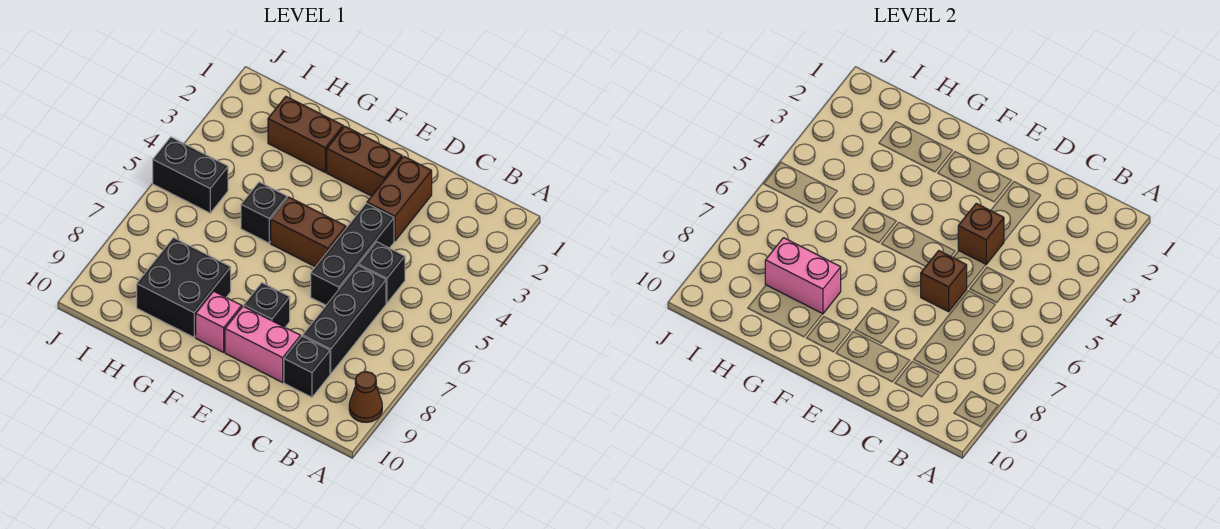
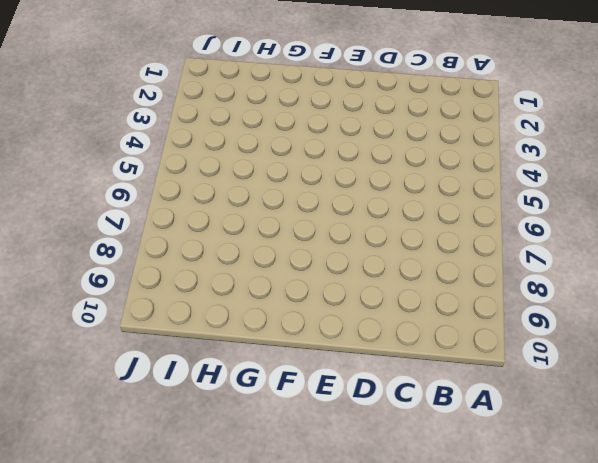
none -> brown cone A9 level 1
none -> black brick C5 level 1
none -> black brick C6:C8 level 1

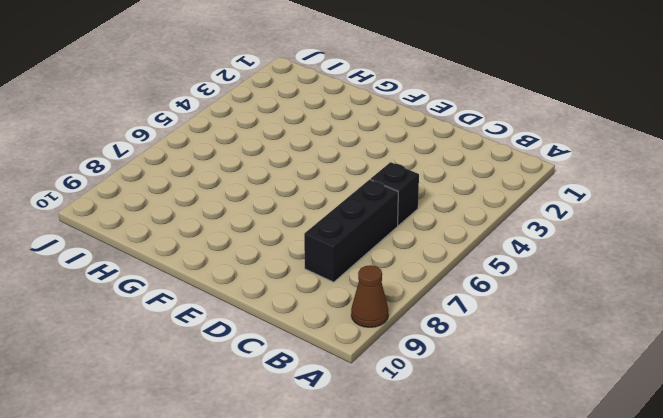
none -> black brick C9 level 1
none -> brown brick D2:D3 level 1
none -> black brick D4:D6 level 1

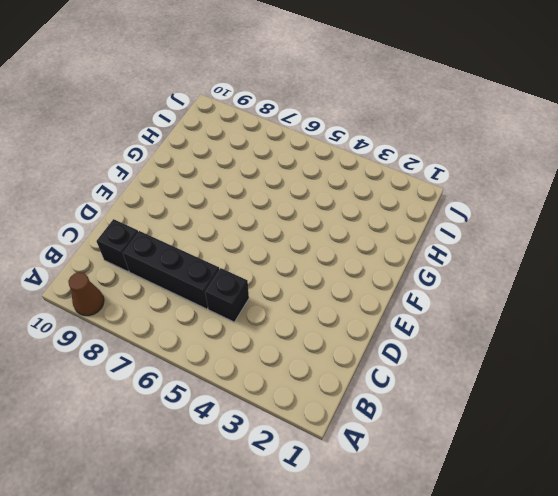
none -> brown brick D2:D3 level 1
none -> black brick D4:D6 level 1
none -> pink brick D9:E9 level 1

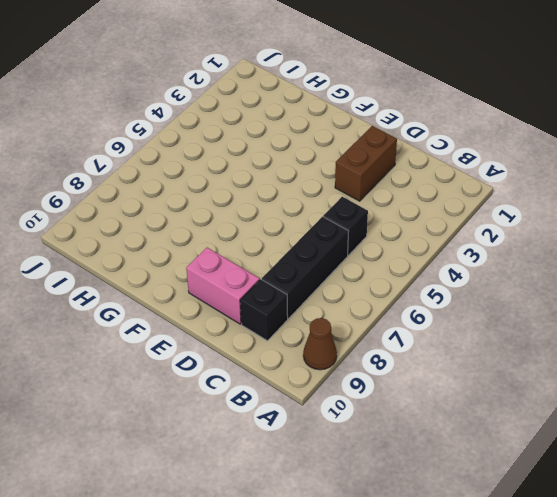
none -> black brick D4:D6 level 1
none -> brown brick E2:F2 level 1
none -> brown brick E5:F5 level 1

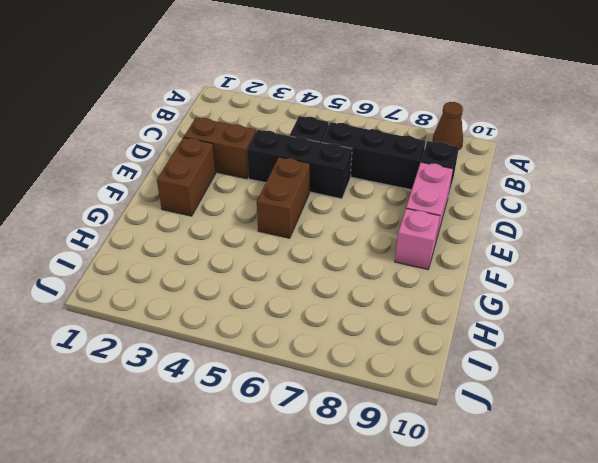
none -> black brick E8 level 1
none -> brown brick G2:H2 level 1
none -> black brick G5 level 1

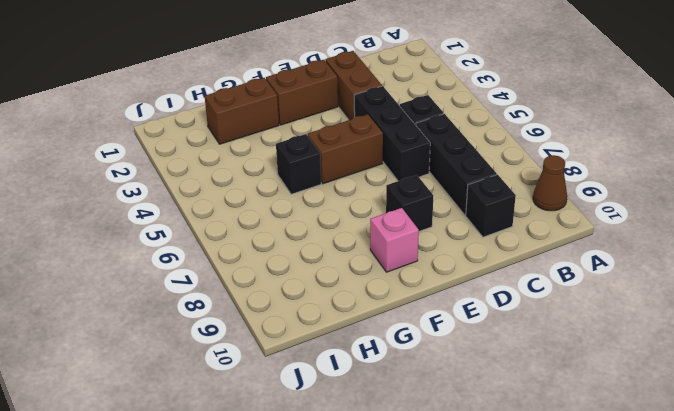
none -> pink brick D9:E9 level 1
none -> black brick G8:H9 level 1
none -> black brick I5:J5 level 1

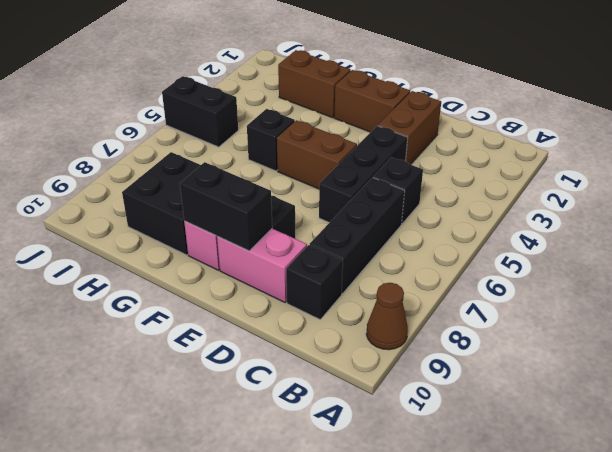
black brick E9:F9 level 2 -> none
none -> brown brick D4 level 2
none -> brown brick D6 level 2
none -> pink brick G8:H8 level 2

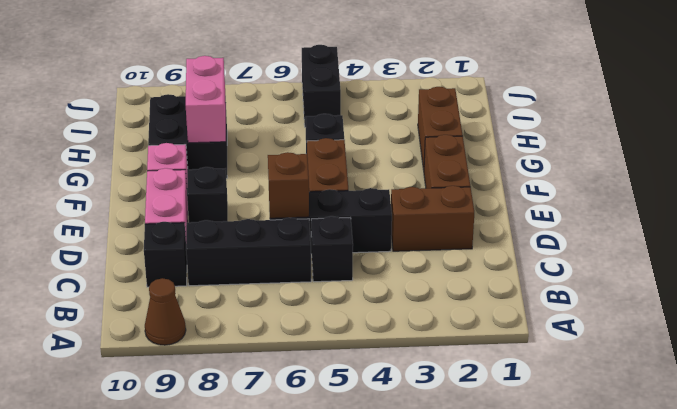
none -> brown brick D4 level 2

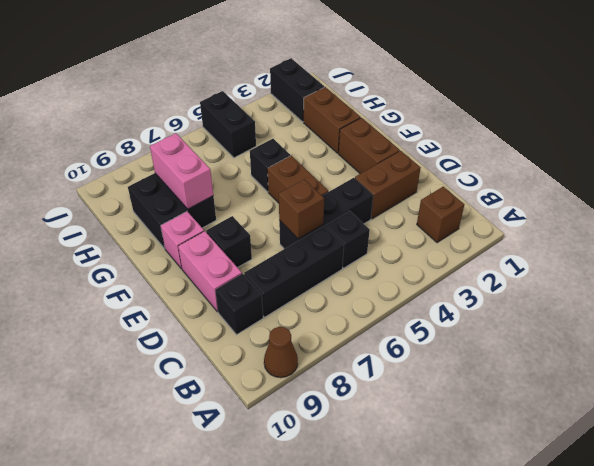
brown brick B2 level 1 -> brown brick D4 level 2
black brick I2:J2 level 1 -> none

